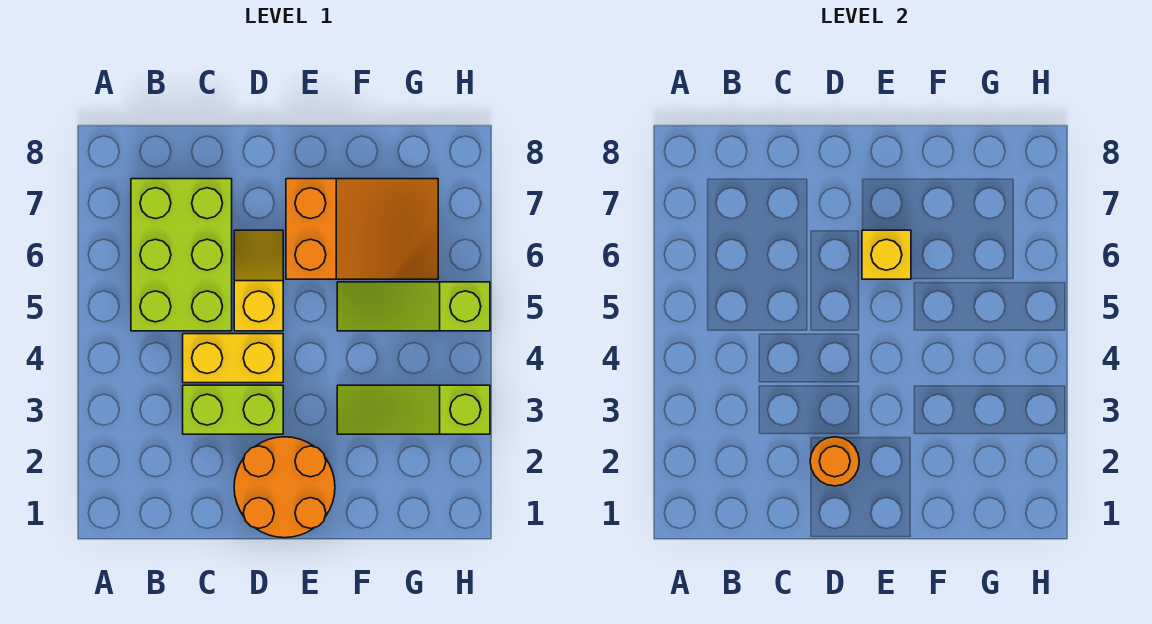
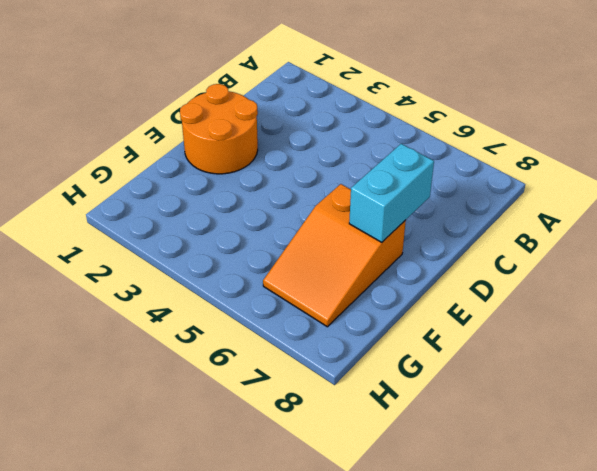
cyan brick D7:E7 level 2 -> none
none -> lime brick B5:C7 level 1
none -> lime brick C3:D3 level 1

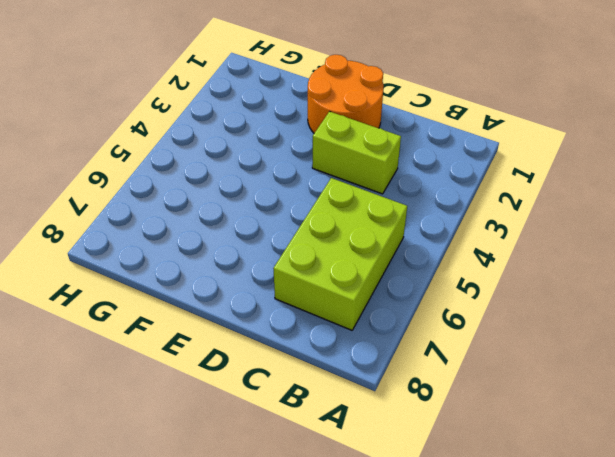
none -> yellow brick C4:D4 level 1
none -> yellow slope D5:D6 level 1 top 5

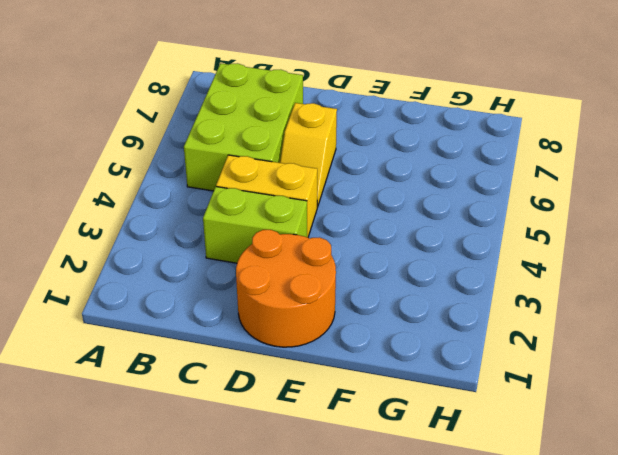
yellow slope D5:D6 level 1 top 6 -> yellow slope D5:D6 level 1 top 5
none -> orange slope E6:G7 level 1 top E
none -> lime slope F3:H3 level 1 top H

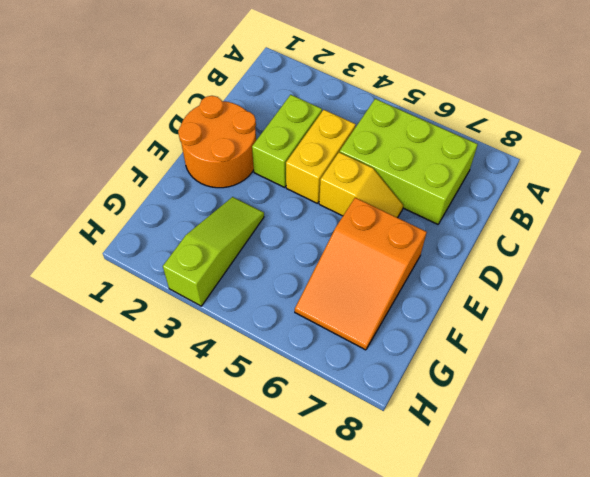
none -> lime slope F5:H5 level 1 top H
none -> orange round brick D2 level 2

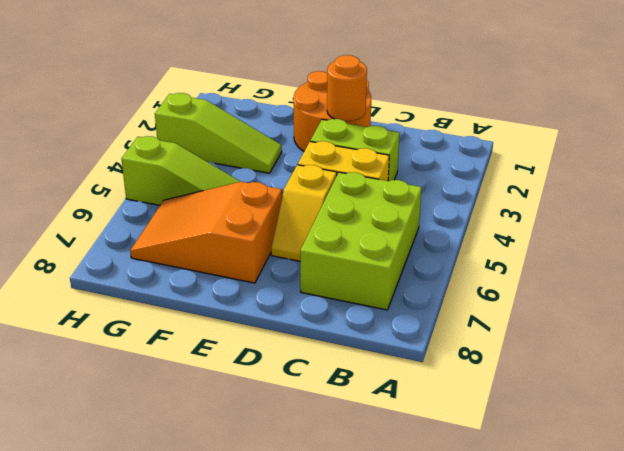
none -> yellow brick E6 level 2

